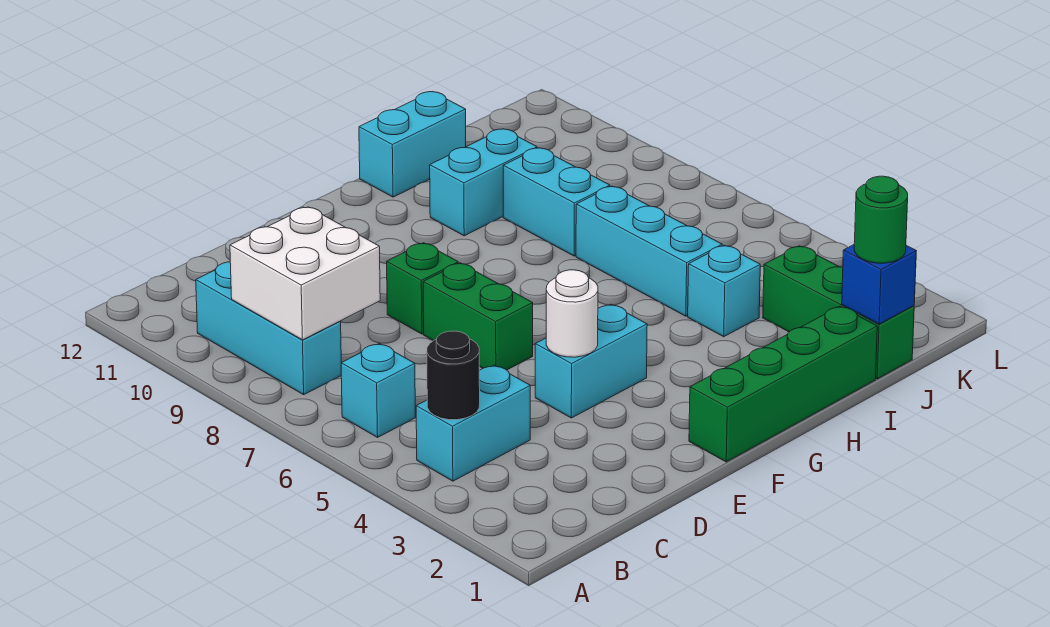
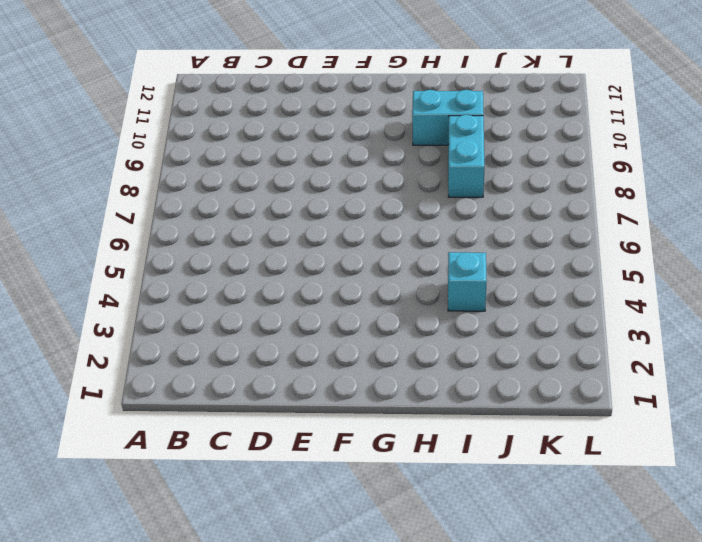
none -> cyan brick B4:C4 level 1
none -> cyan brick B6 level 1
none -> cyan brick B8:B10 level 1

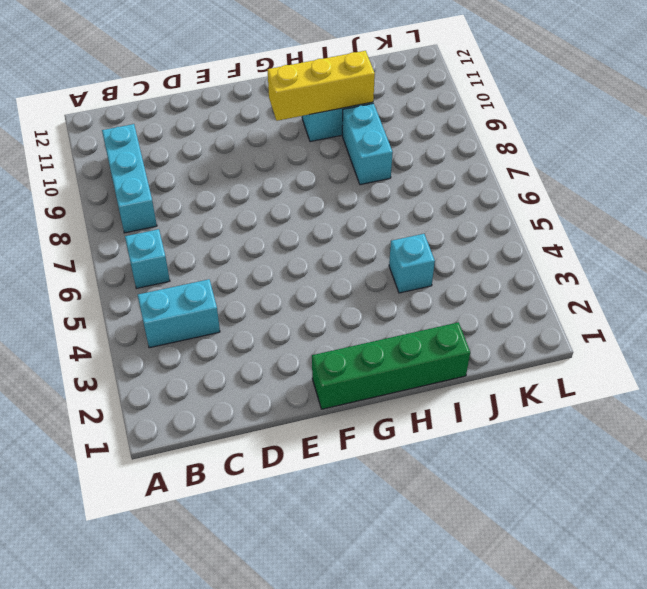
yellow brick G10:I10 level 2 -> none
none -> cyan brick E4:F4 level 1
none -> green brick E6:E7 level 1
none -> green brick E8 level 1

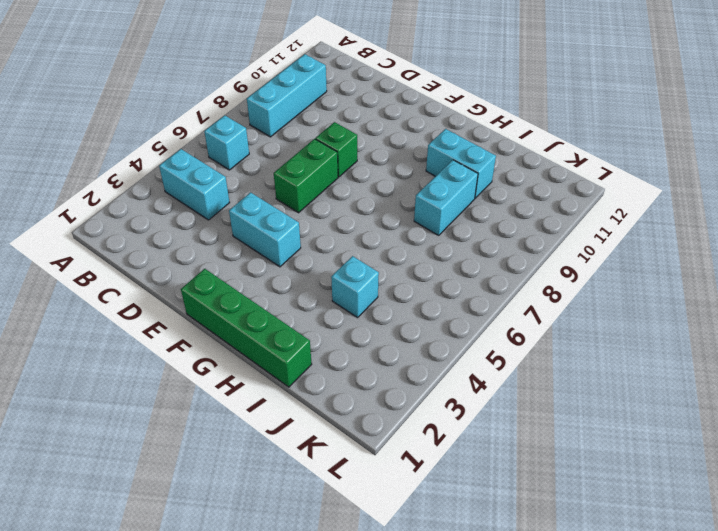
none -> cyan brick H12:I12 level 1
none -> cyan brick I5:I7 level 1
none -> green brick J1:J3 level 1

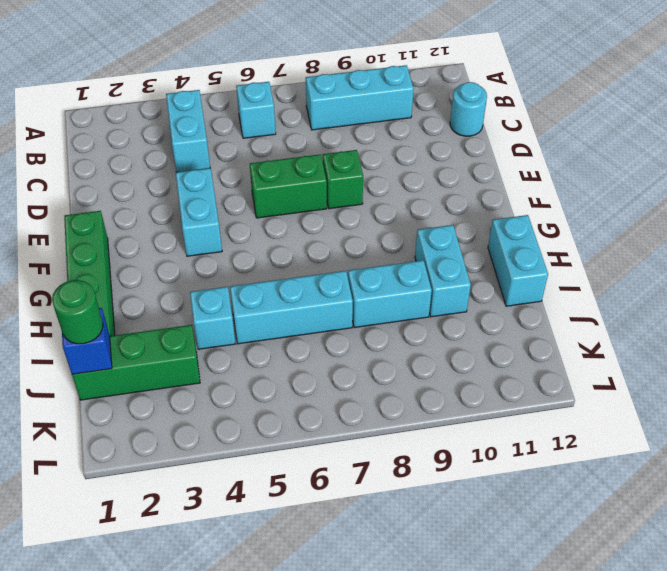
cyan round brick C12 level 1 -> none
none -> black round brick B4 level 2
none -> white brick B8:C9 level 2
none -> white round brick E4 level 2

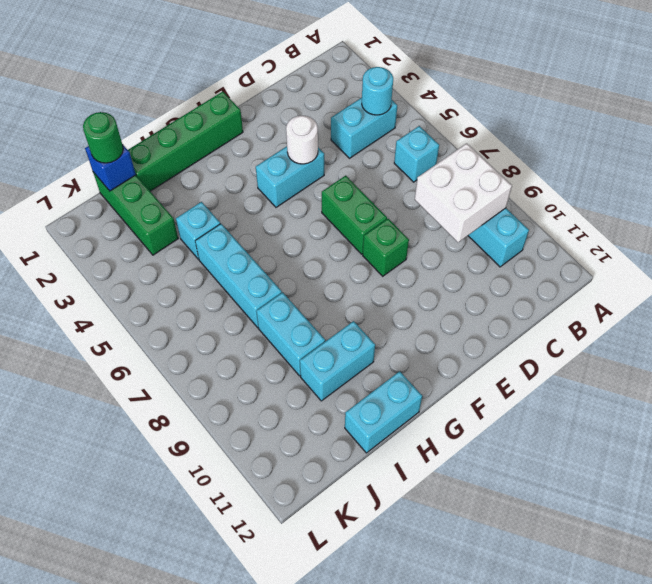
cyan round brick B4 level 2 -> black round brick B4 level 2

